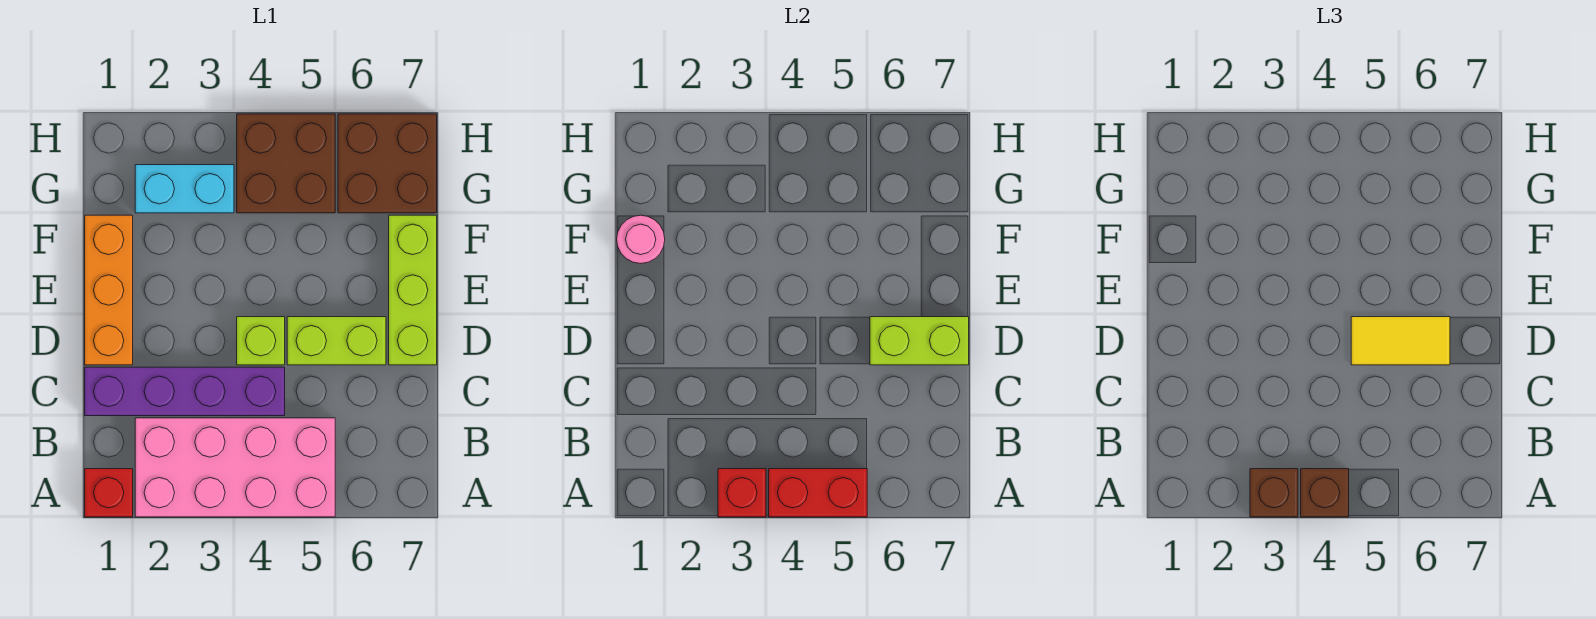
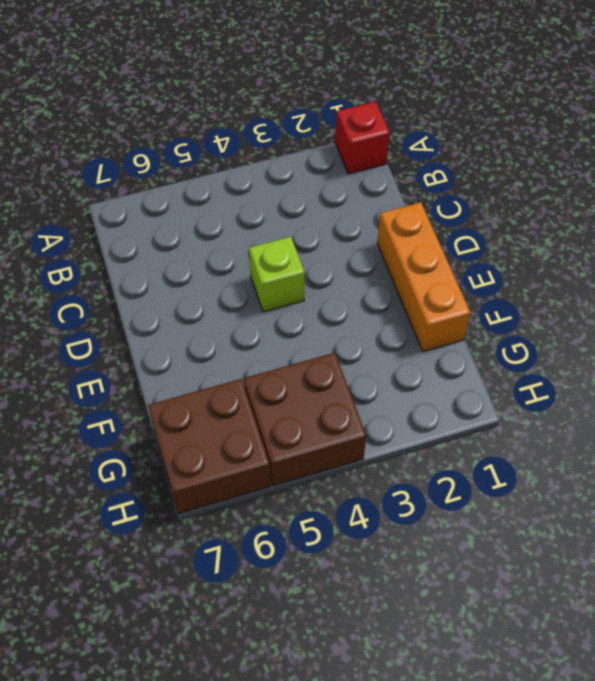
none -> pink brick A2:B5 level 1
none -> purple brick C1:C4 level 1
none -> lime brick D5:D6 level 1

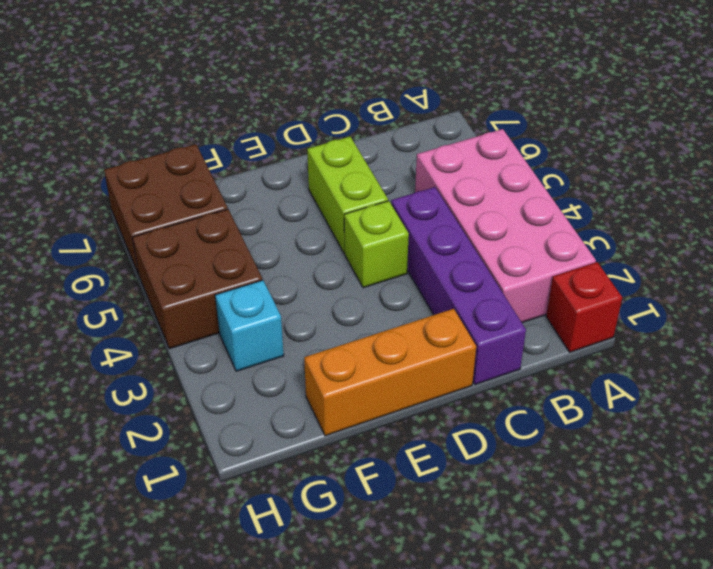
cyan brick G3 level 1 -> cyan brick G2:G3 level 1
none -> lime brick D7:F7 level 1
none -> red brick A3 level 2
none -> red brick A4:A5 level 2

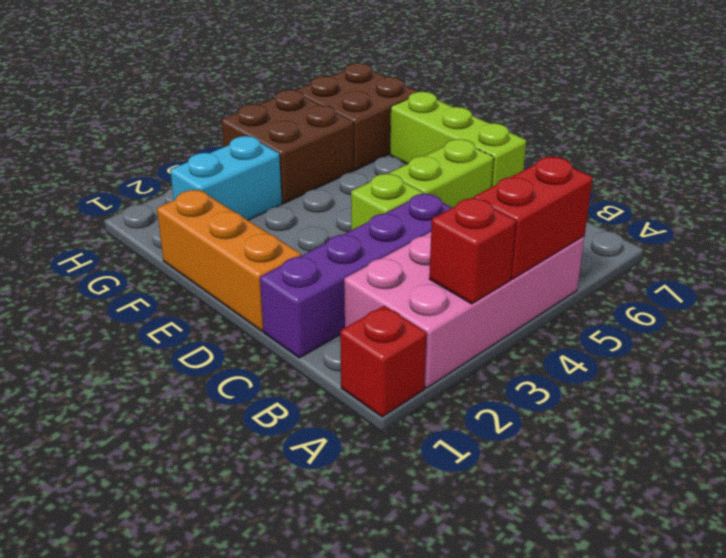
none -> lime brick D6:D7 level 2
none -> pink round brick F1 level 2
none -> brown brick A3 level 3

